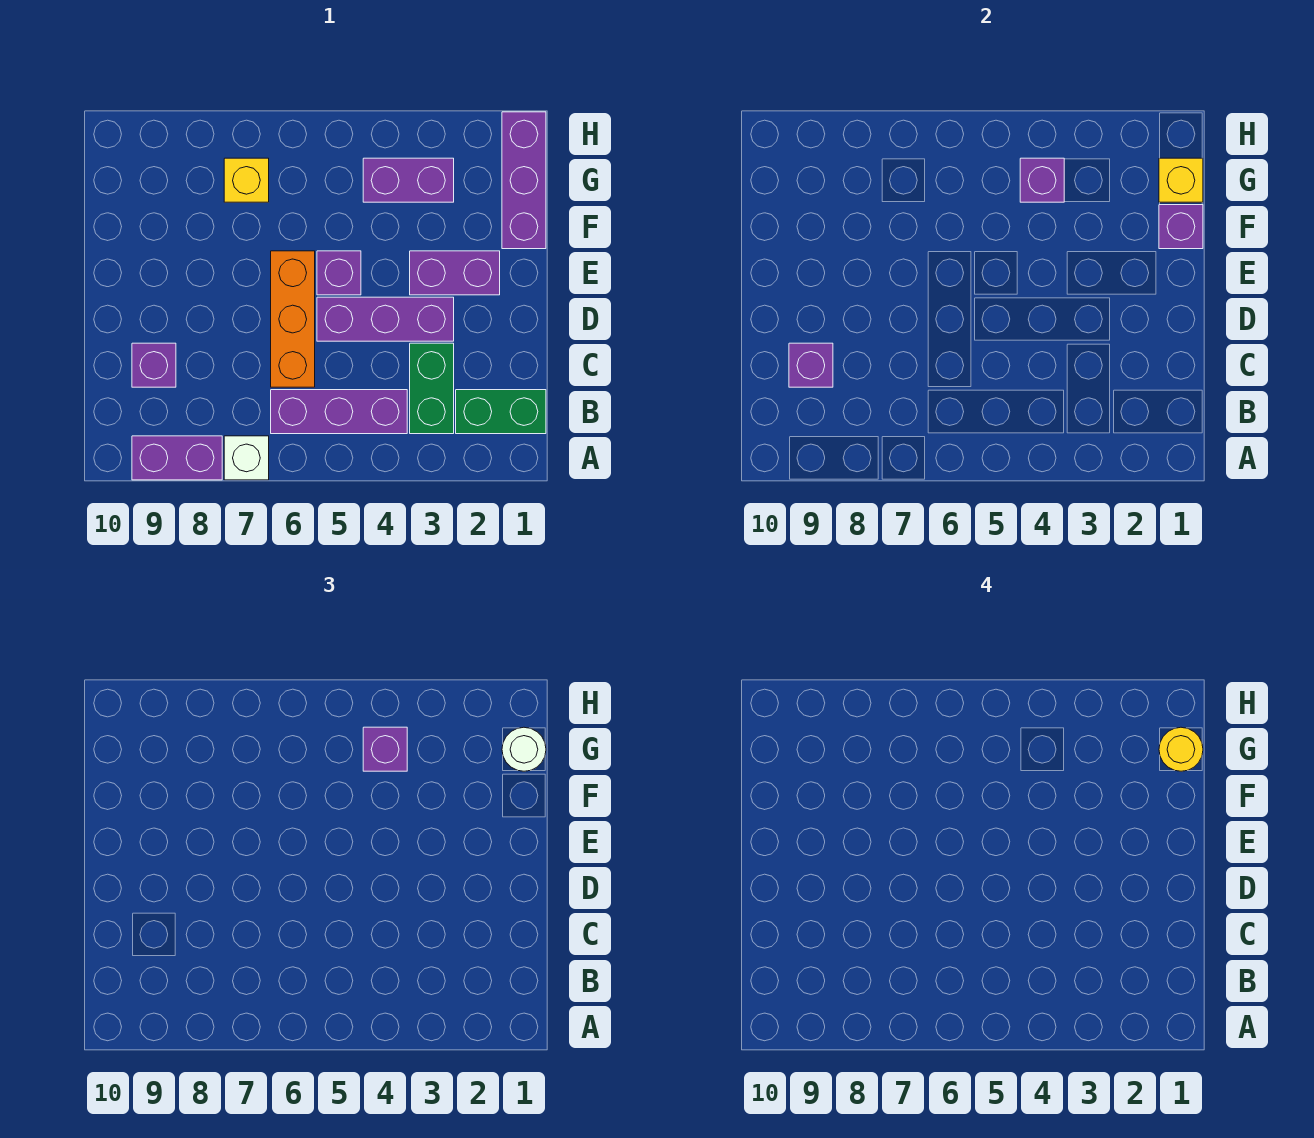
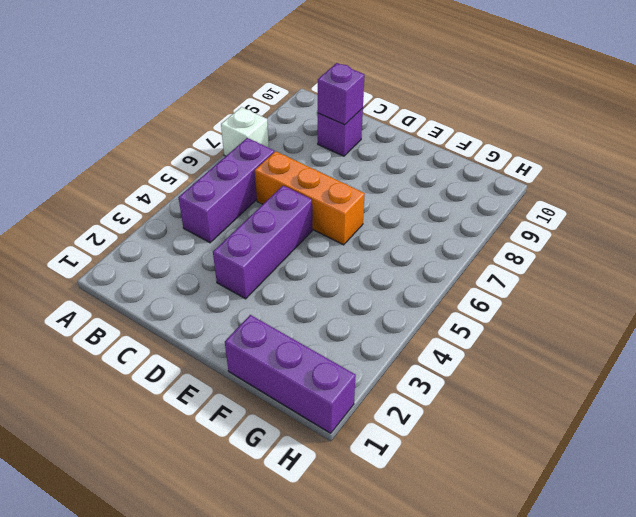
none -> purple brick A8:A9 level 1
none -> green brick B1:B2 level 1
none -> green brick B3:C3 level 1

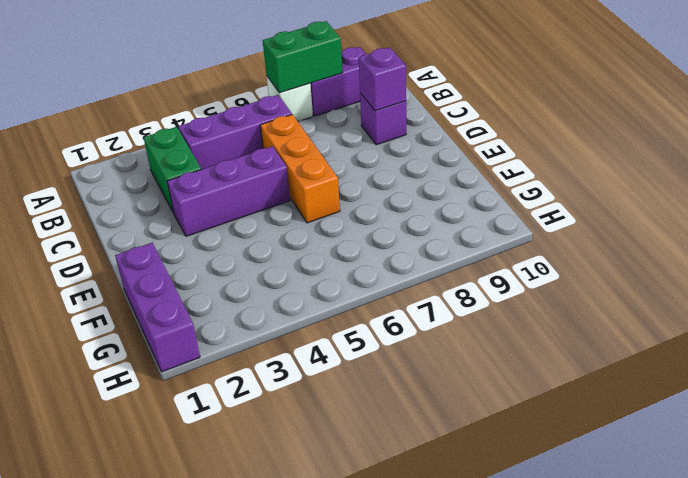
green brick A7:A8 level 2 -> green brick B1:B2 level 1
none -> purple brick E2:E3 level 1
none -> purple brick E5 level 1
none -> purple brick G3:G4 level 1

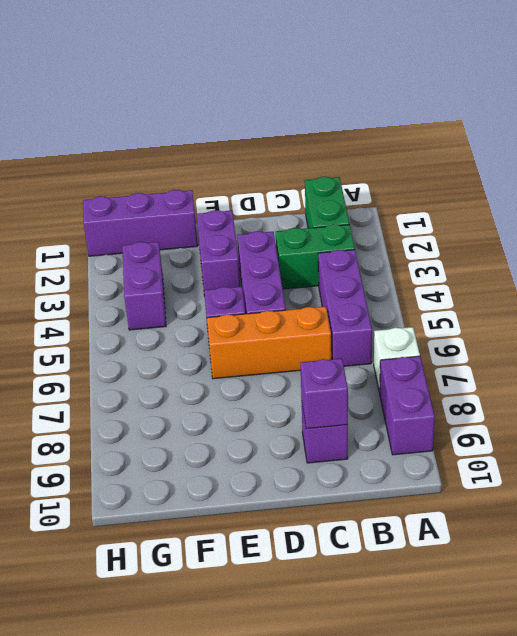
none -> yellow brick G7 level 1
none -> purple brick F1 level 2
none -> yellow brick G1 level 2

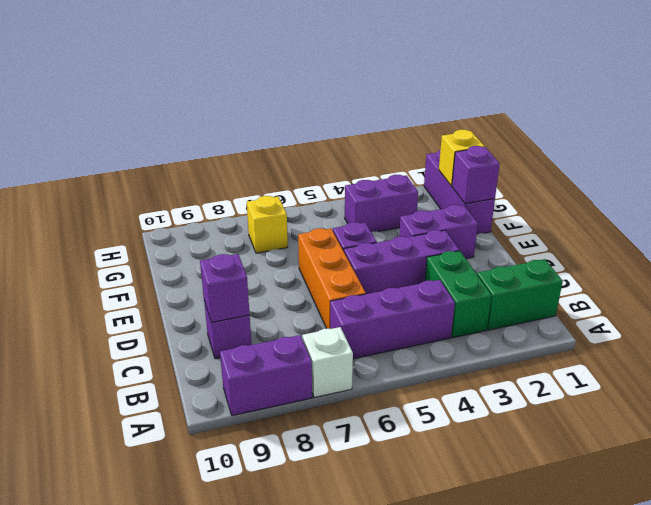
none -> purple brick G4 level 2
none -> white round brick G1 level 3
none -> purple brick G4 level 3

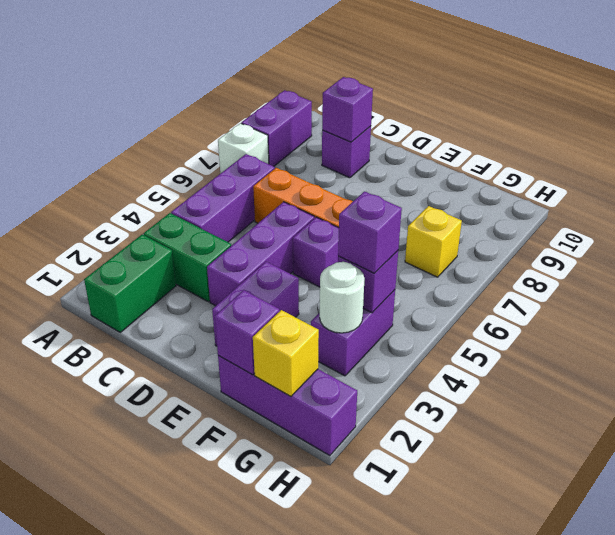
white round brick G3 level 2 -> white round brick G1 level 3
none -> yellow round brick G1 level 4

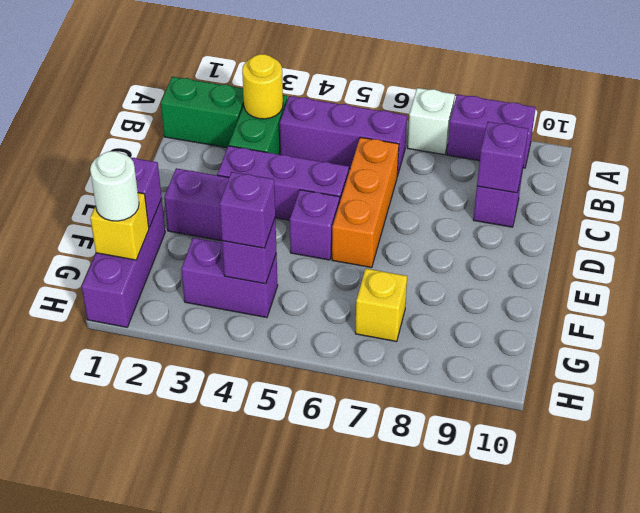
yellow round brick B3 level 2 -> yellow round brick G1 level 4

